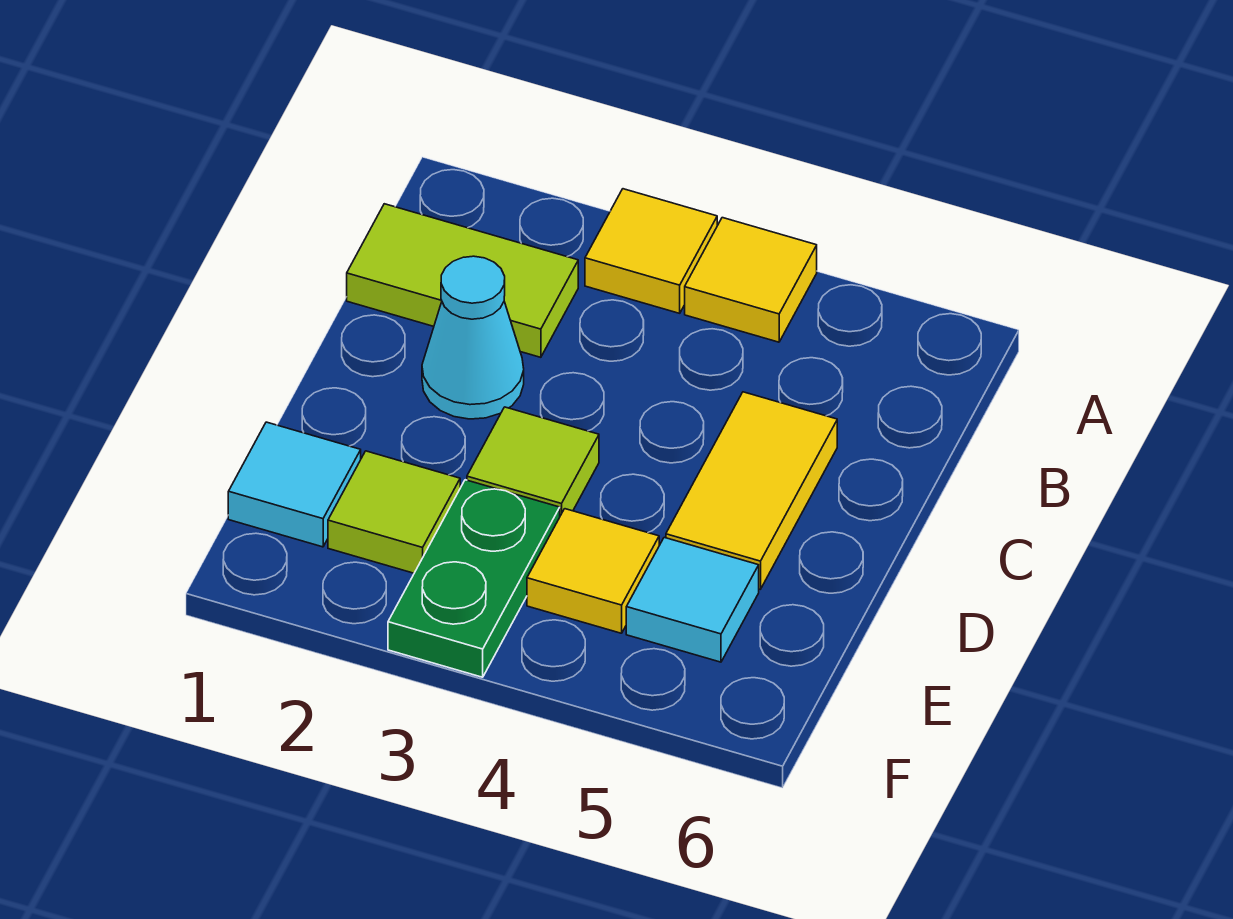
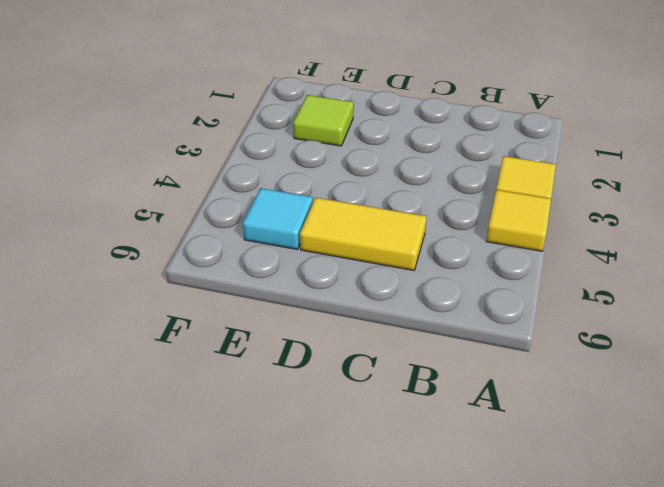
none -> lime tile B1:B2 level 1
none -> cyan cone C2 level 1

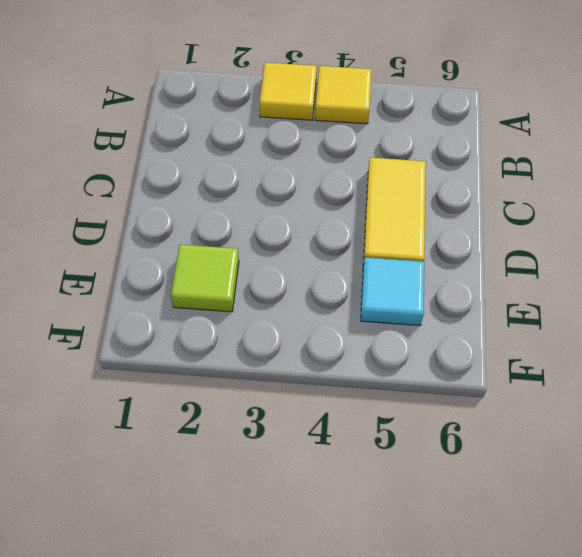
none -> lime tile B1:B2 level 1
none -> cyan cone C2 level 1

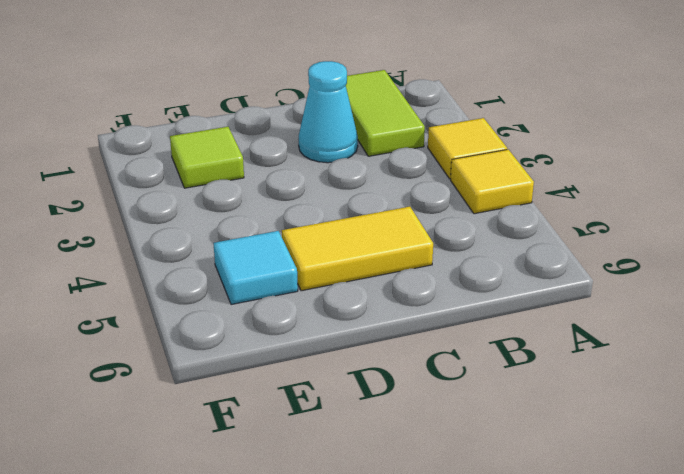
none -> lime tile D3 level 1
none -> cyan tile E1 level 1

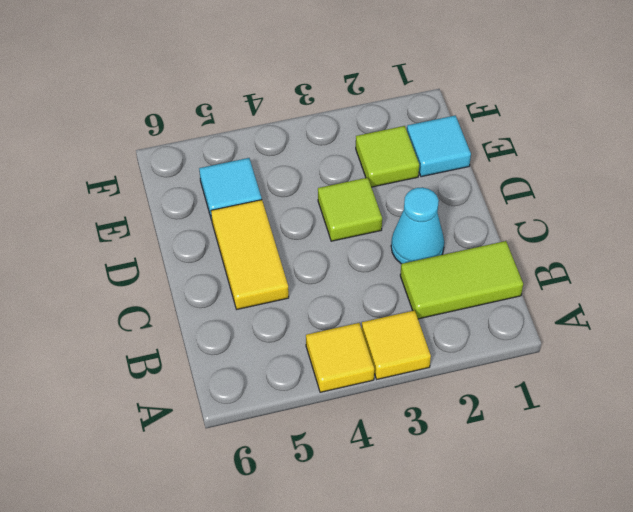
none -> green plate E3:F3 level 1
none -> yellow tile E4 level 1

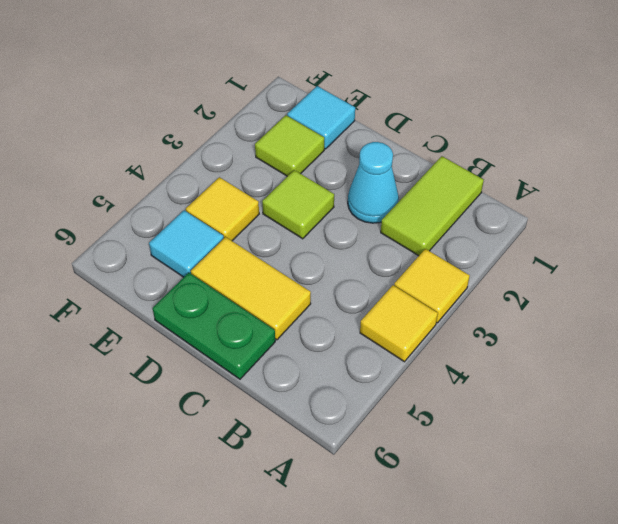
green plate C6:D6 level 1 -> green plate E3:F3 level 1

